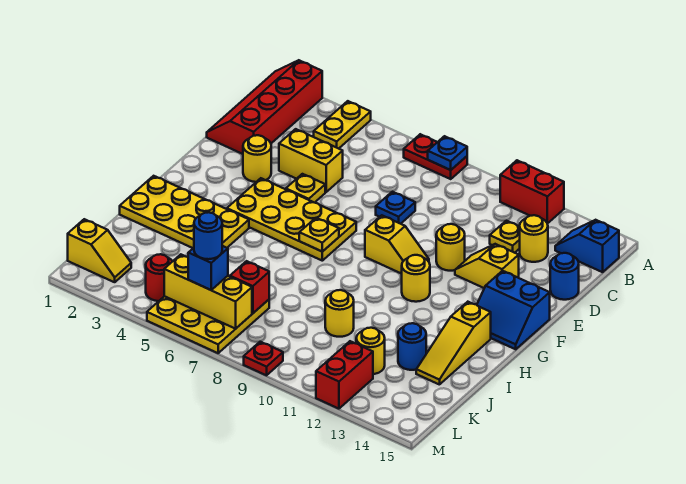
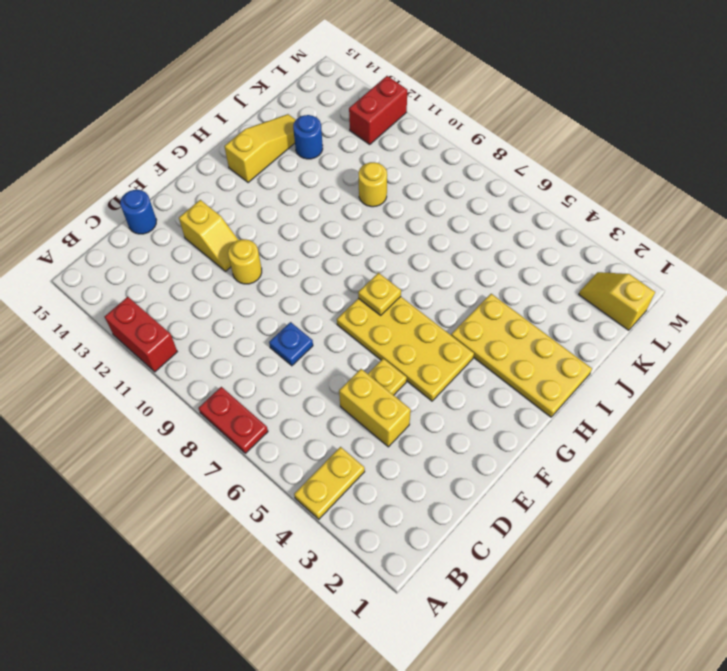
none -> red slope A1:D2 level 1 top 2
none -> blue slope B14:B15 level 1 top 15
none -> yellow plate C12 level 1
none -> yellow round brick C13 level 1

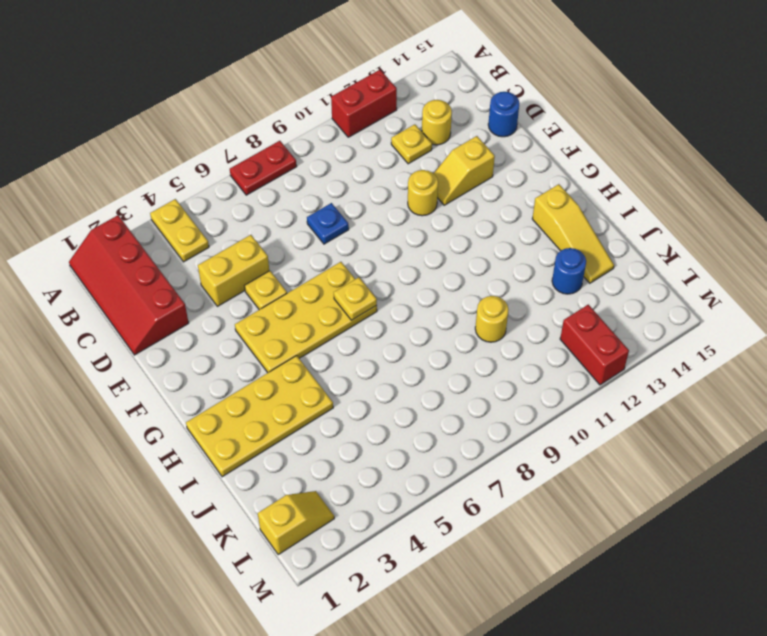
none -> blue slope B14:B15 level 1 top 15
none -> yellow round brick E3 level 1
none -> yellow slope F9:F10 level 1 top 9
none -> blue slope F14:G15 level 1 top F

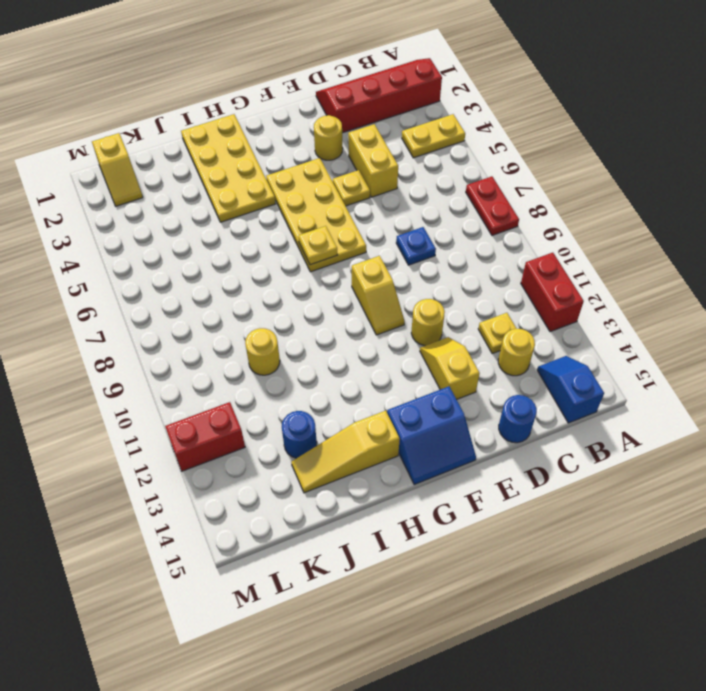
blue slope F14:G15 level 1 top 14 -> blue slope F14:G15 level 1 top F
none -> yellow round brick G11 level 1
none -> yellow plate K5:M7 level 1
none -> yellow round brick K12 level 1
none -> red round brick L4 level 1

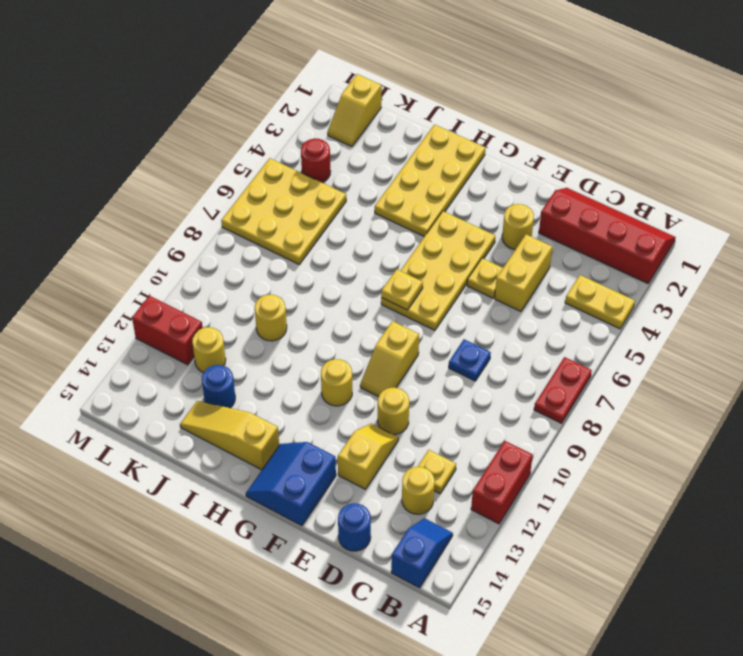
none -> red plate M9 level 1
none -> blue plate A8 level 2
none -> red brick K7 level 2
none -> yellow brick L5:L7 level 2

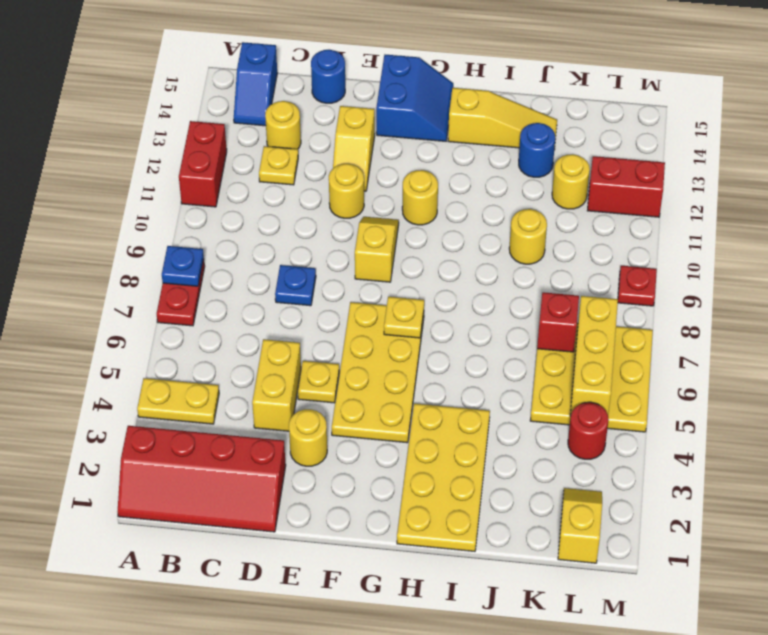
none -> blue brick L6 level 3
none -> blue round brick L6 level 4

